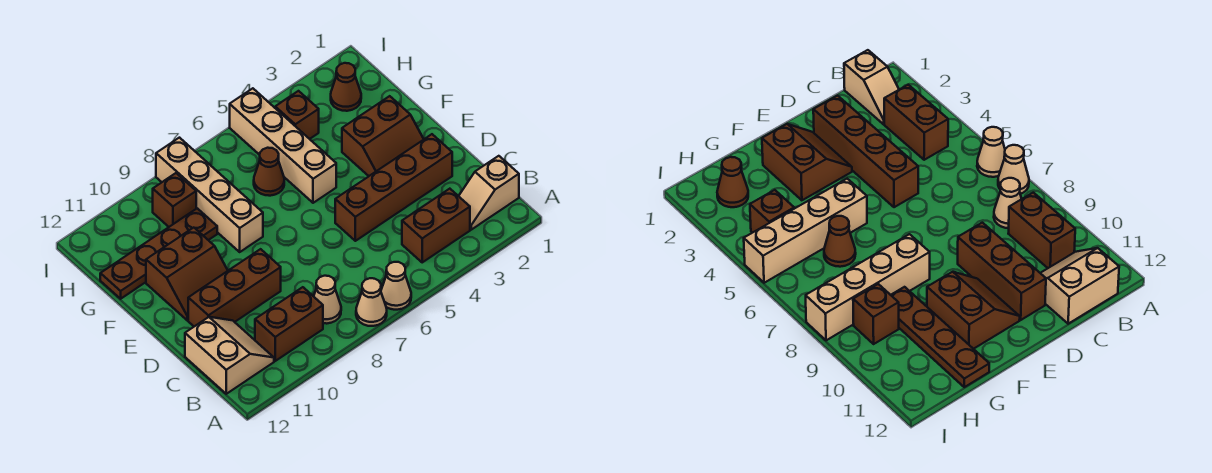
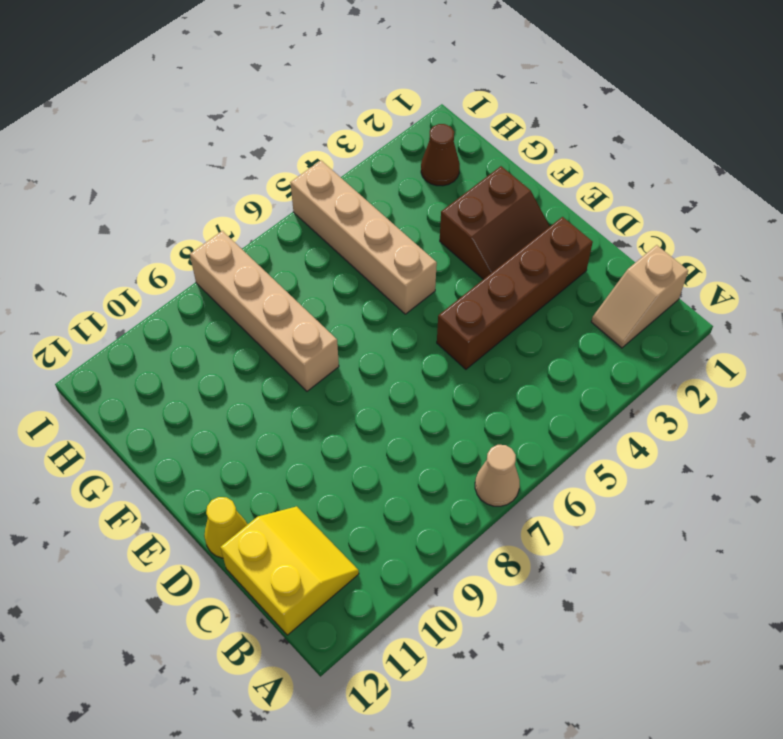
yellow slope B11:C12 level 1 top 12 -> tan slope B11:C12 level 1 top 12
yellow cone D12 level 1 -> none
none -> tan cone A6 level 1
none -> brown brick B3:B4 level 1
none -> tan cone B8 level 1

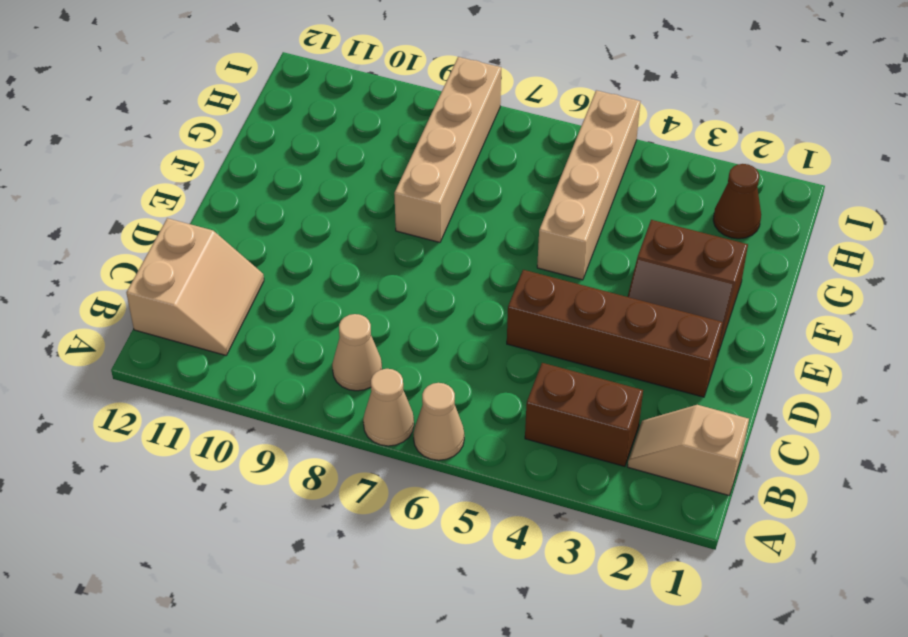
none -> brown brick B9:B10 level 1
none -> brown brick D9:D11 level 1
none -> brown slope E10:F11 level 1 top F

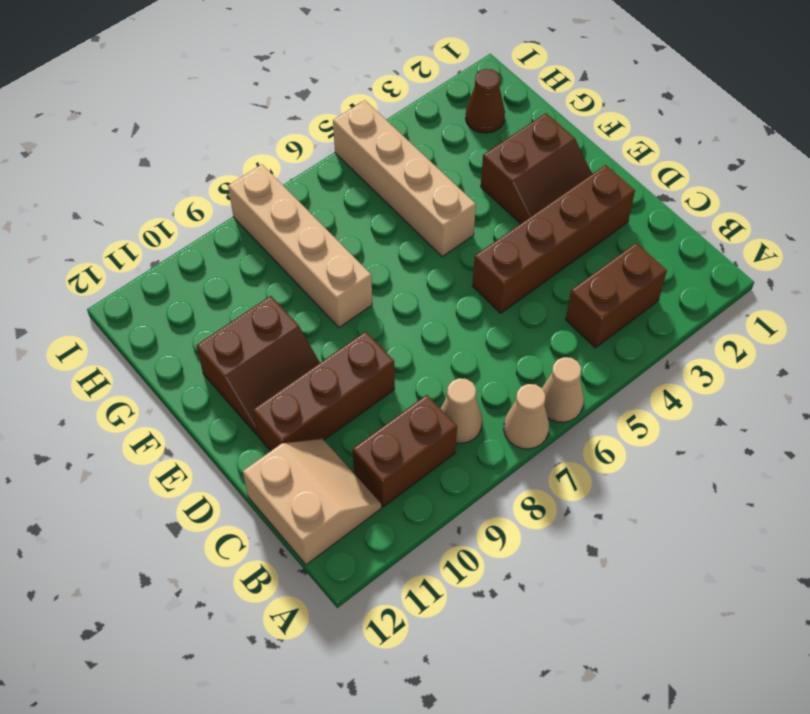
none -> tan slope B1:B2 level 1 top 1
none -> brown cone G6 level 1
none -> brown plate G9:G12 level 1

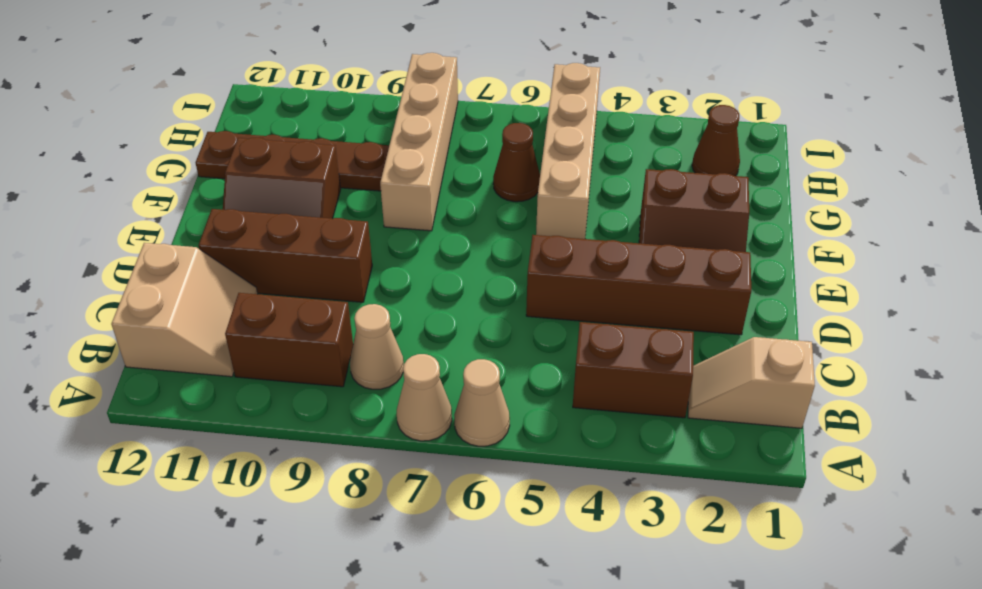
none -> brown brick H4 level 1
none -> brown brick H9 level 1

